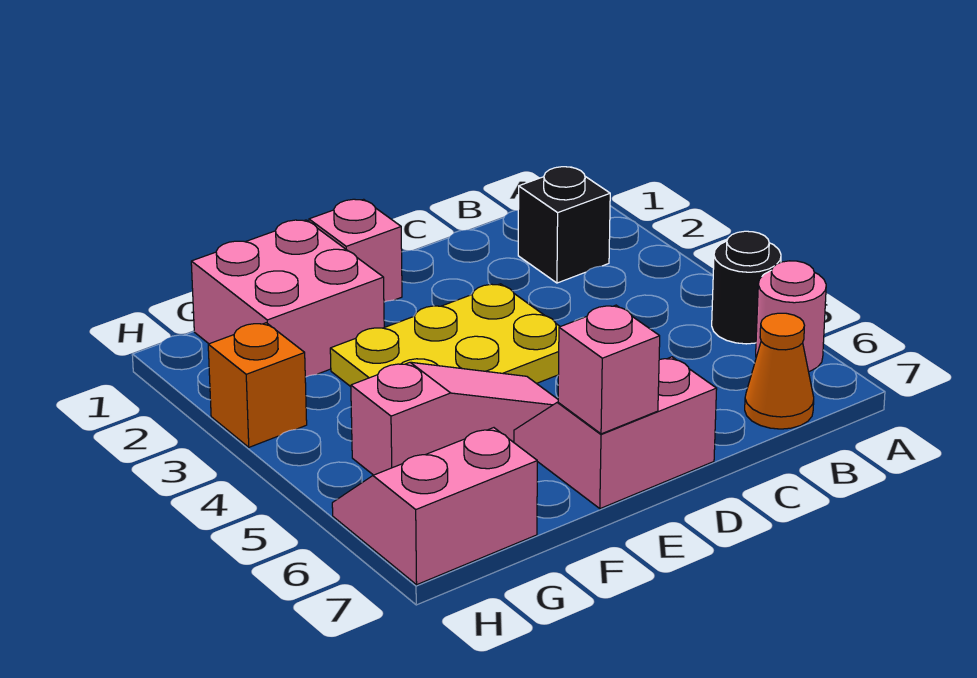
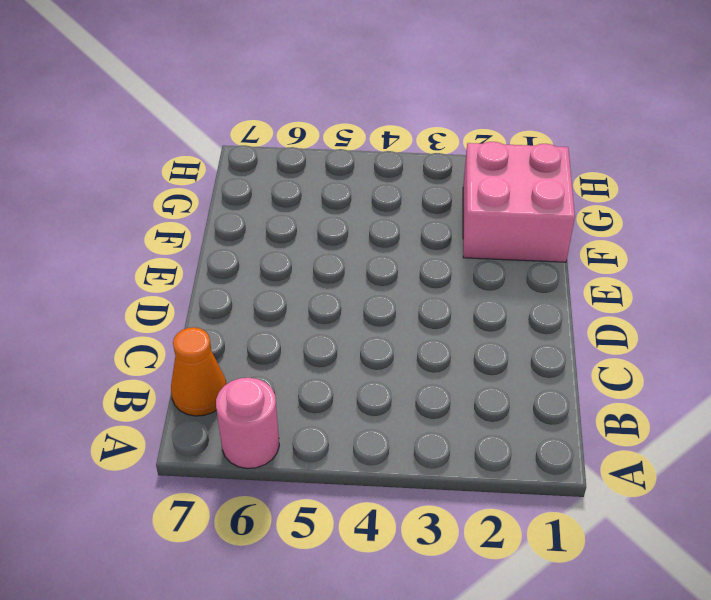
none -> black round brick A5 level 1
none -> black brick B2 level 1
none -> yellow plate D3:F4 level 1

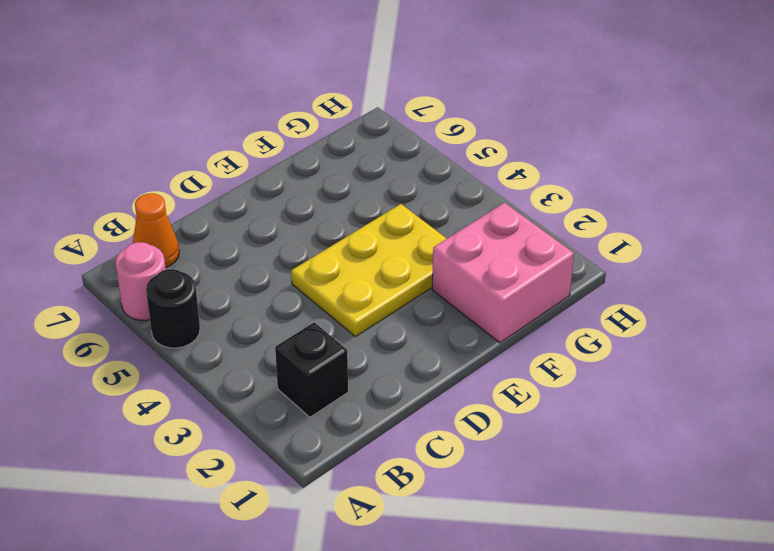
none -> pink slope D6:E7 level 1 top 7
none -> pink brick E1 level 1
none -> pink slope E5:G5 level 1 top G

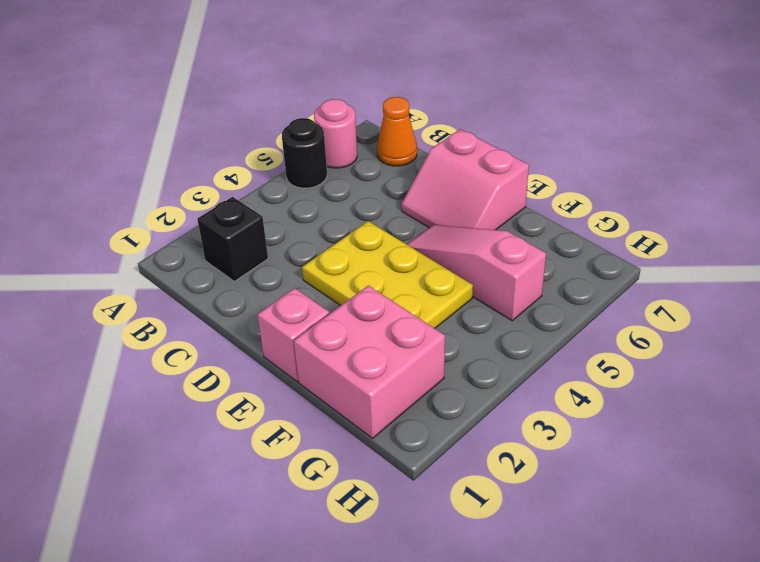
none -> pink slope G6:H7 level 1 top 7
none -> orange brick H3 level 1
none -> pink brick E7 level 2

